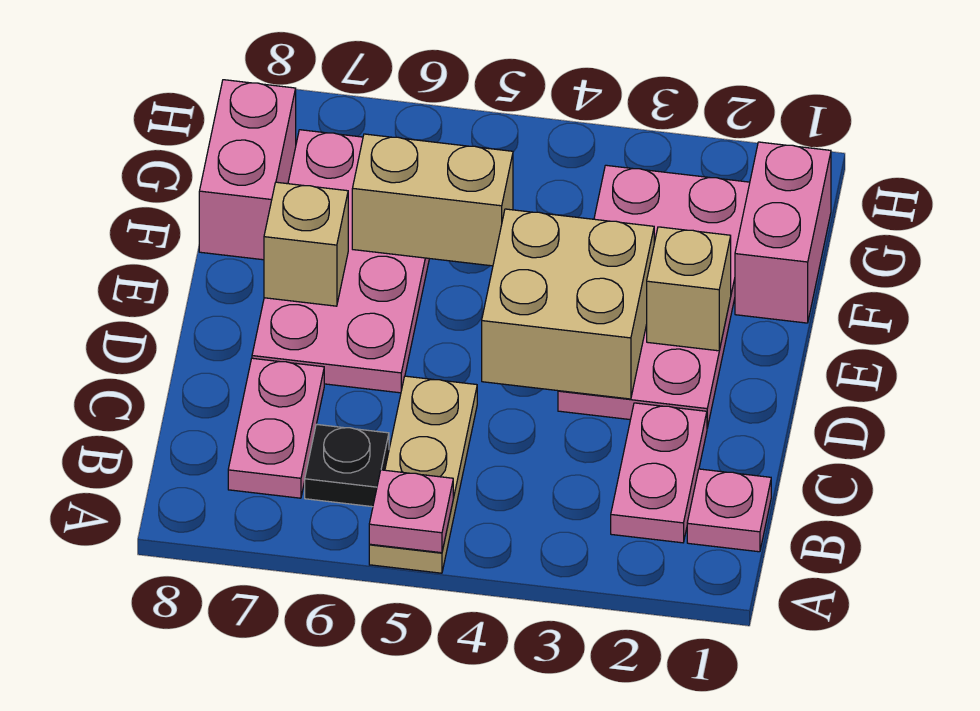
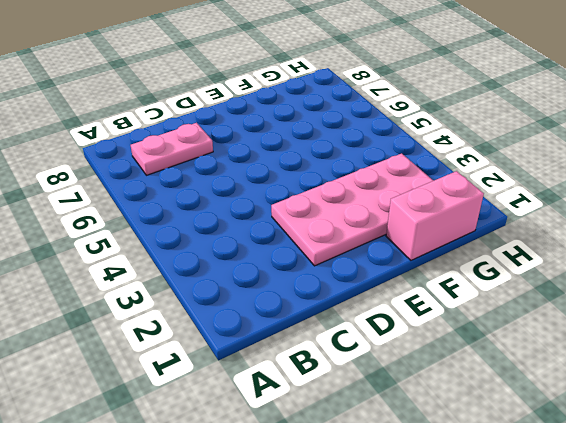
none -> tan plate A5:C5 level 1
none -> pink plate B1 level 1
none -> pink plate B2:C2 level 1

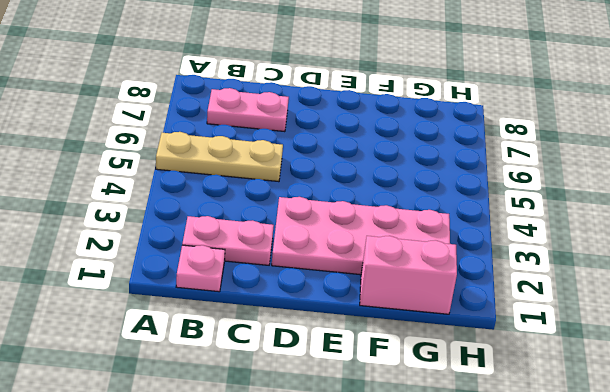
none -> black plate B6 level 1
none -> pink plate D6:G7 level 1
none -> pink brick F8:G8 level 1

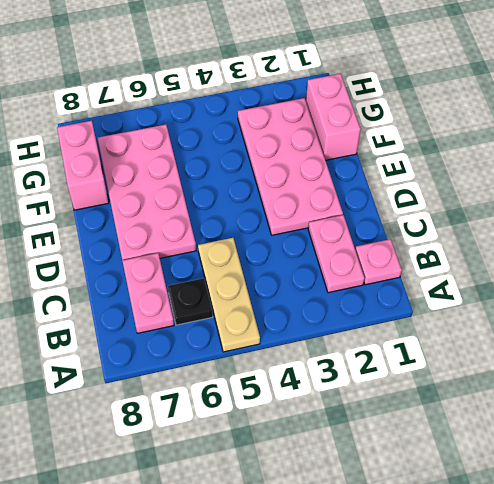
none -> pink plate A5 level 2
none -> tan brick D3:E4 level 2
none -> tan brick E2 level 2

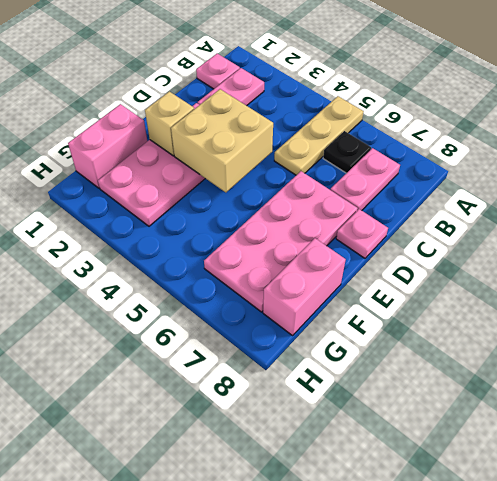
pink plate D8 level 1 -> pink plate A5 level 2
none -> tan brick E7 level 2
none -> tan brick F5:F6 level 2

